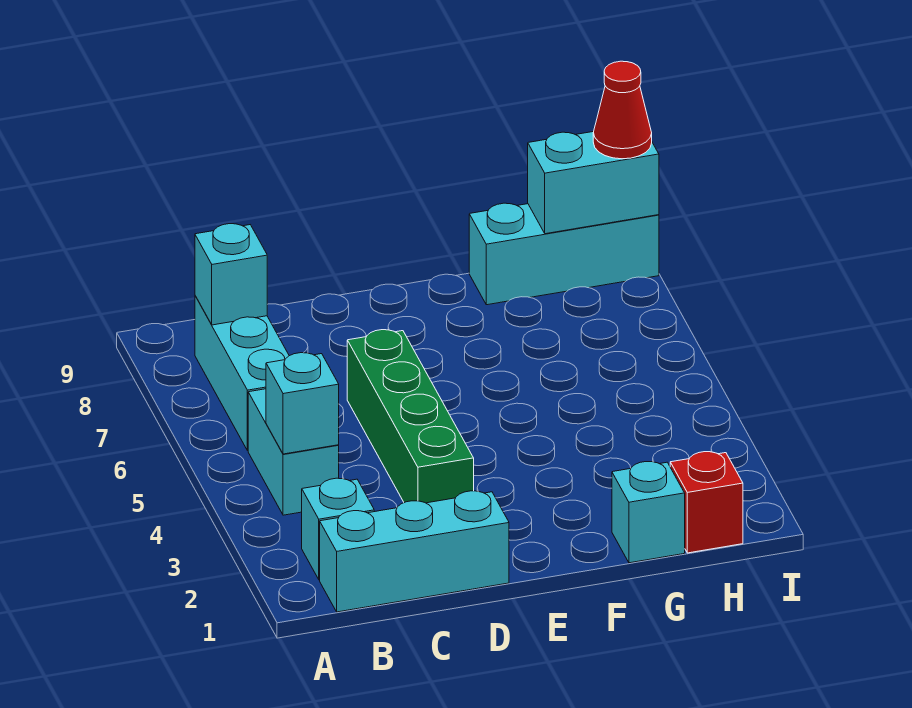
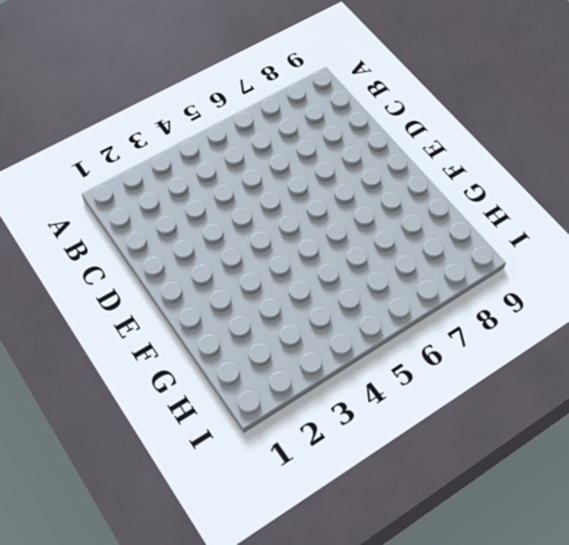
none -> cyan brick B1:D1 level 1
none -> cyan brick B2 level 1
none -> cyan brick B4:B5 level 1

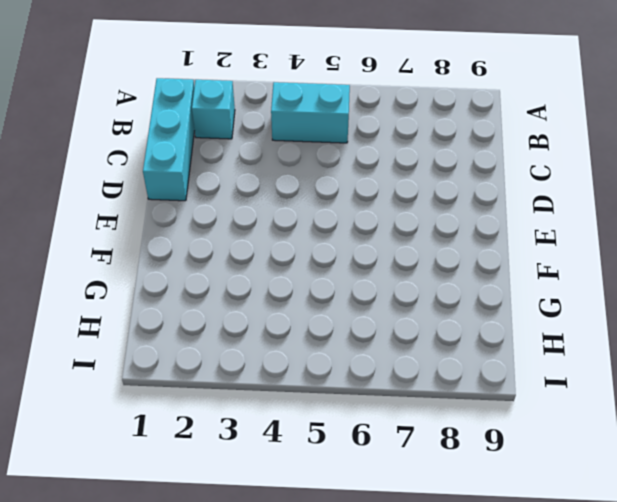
none -> cyan brick B6:B8 level 1
none -> green brick D3:D6 level 1
none -> cyan brick G1 level 1

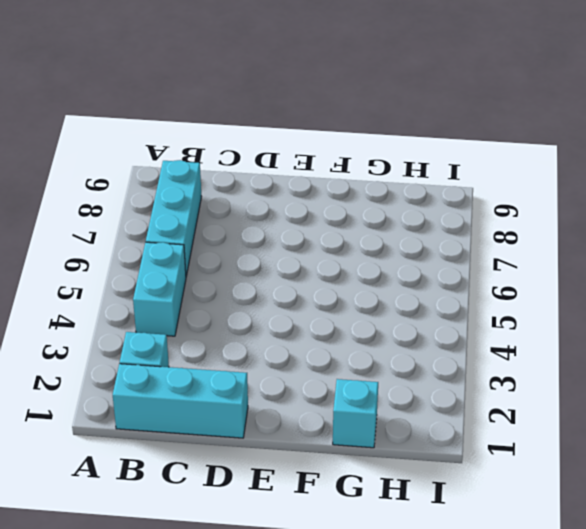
none -> green brick D3:D6 level 1
none -> cyan brick G9:I9 level 1
none -> red brick H1 level 1

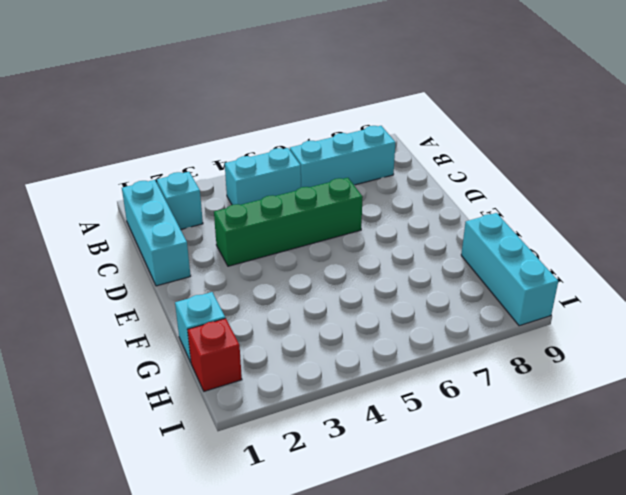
none -> cyan brick B4 level 2
none -> cyan brick B8 level 2
none -> cyan brick H9:I9 level 2

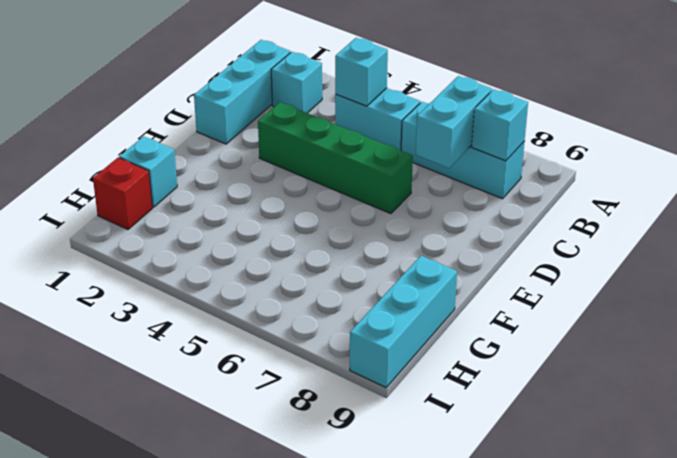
cyan brick B7:C7 level 2 -> cyan brick H9:I9 level 2
none -> red cone I9 level 3

